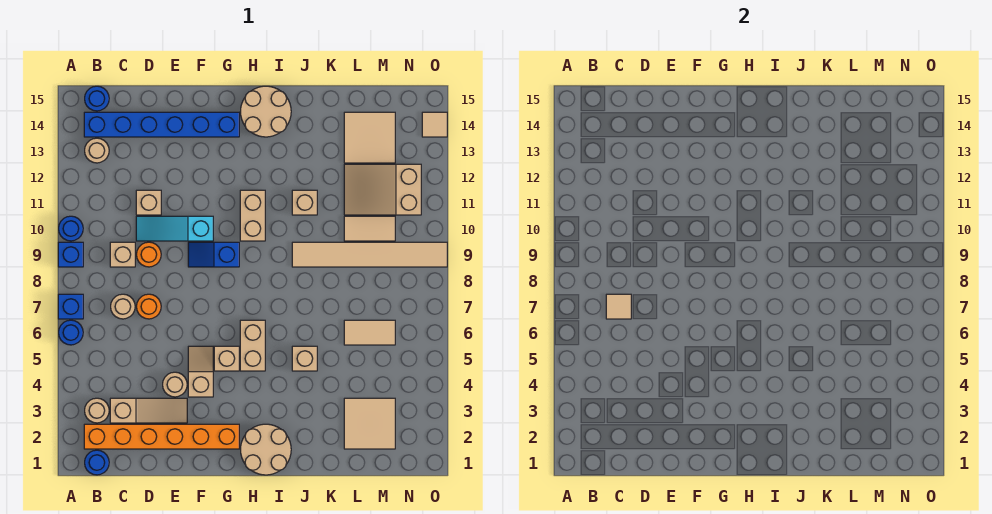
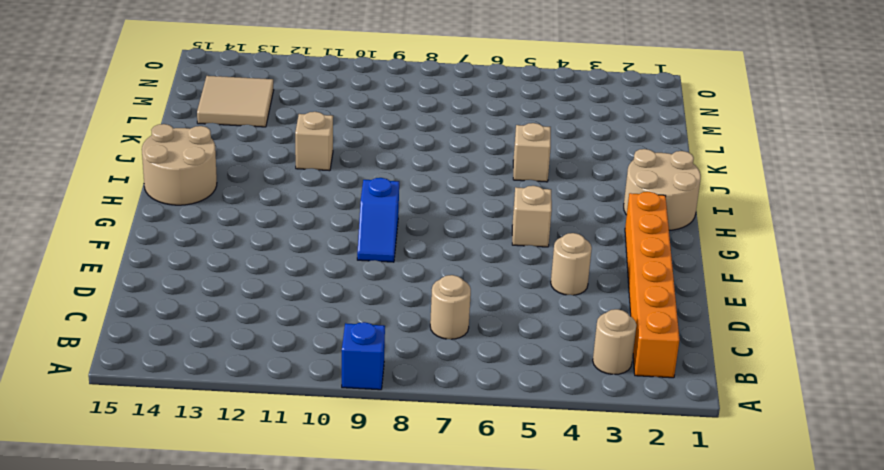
none -> blue round brick A6 level 1
none -> blue brick A7 level 1
none -> blue round brick A10 level 1
none -> blue round brick B1 level 1

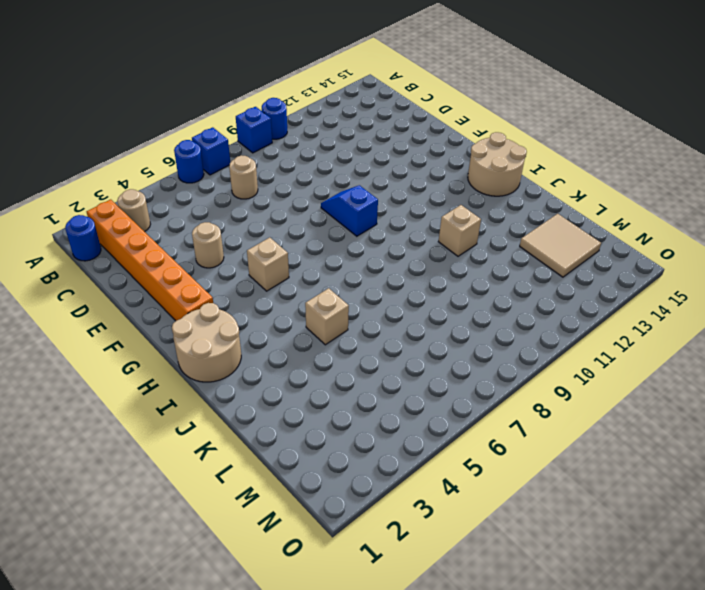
none -> tan round brick B13 level 1
none -> blue brick B14:G14 level 1
none -> blue round brick B15 level 1
none -> tan slope C3:E3 level 1 top C

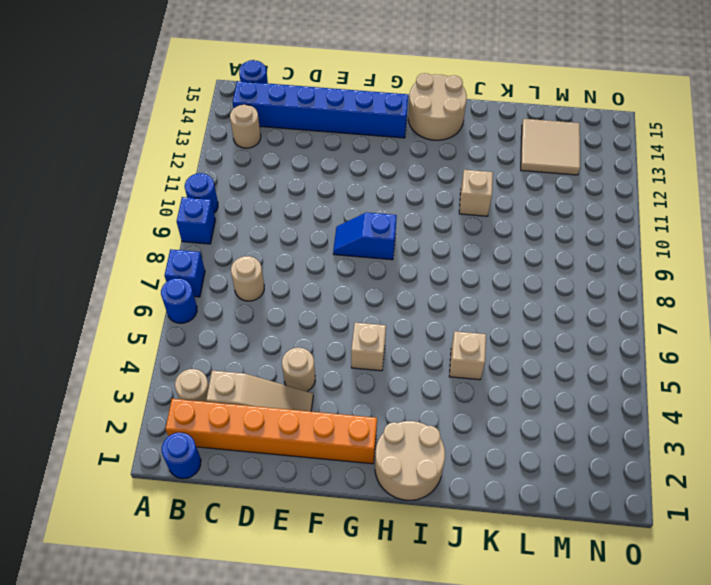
none -> tan brick C9 level 1
none -> orange round brick D7 level 1
none -> orange round brick D9 level 1
none -> cyan slope D10:F10 level 1 top F

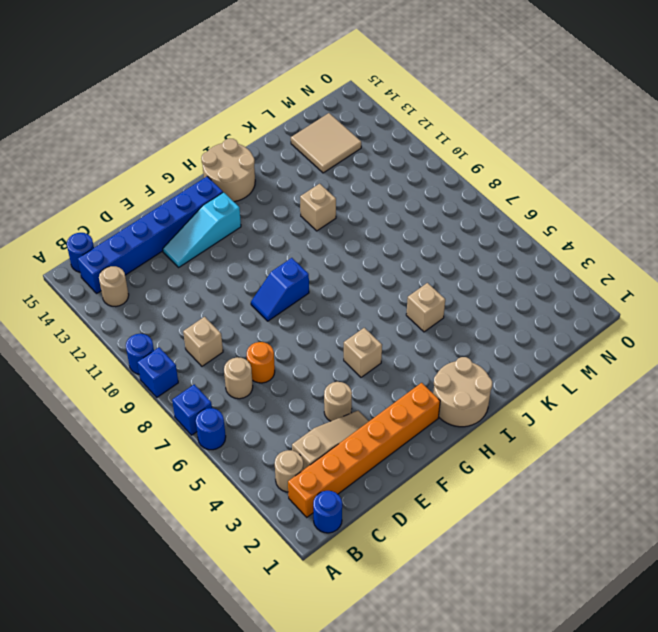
cyan slope E13:G13 level 1 top G -> cyan slope D10:F10 level 1 top F
none -> orange round brick D9 level 1
none -> tan brick D11 level 1
none -> tan slope F4:F5 level 1 top 4
none -> tan brick H5:H6 level 1

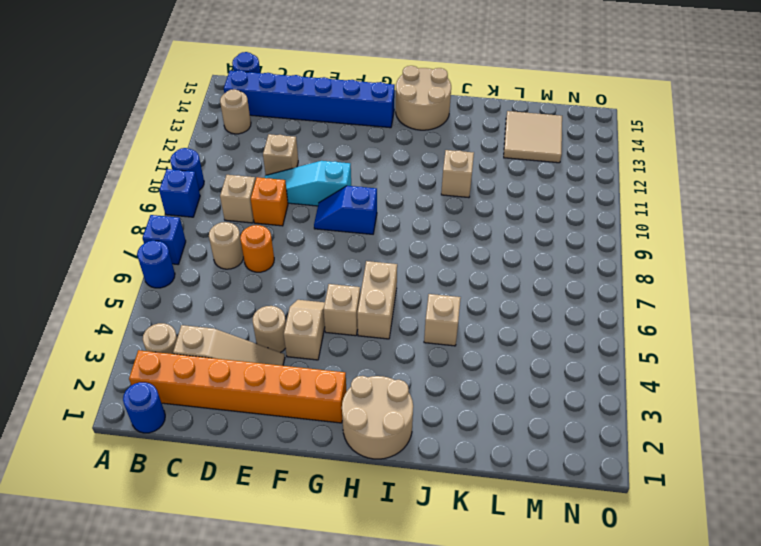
orange brick D9 level 1 -> orange round brick D9 level 1
none -> tan brick H10:H11 level 1
none -> tan tile J9:O9 level 1
none -> tan tile L2:M3 level 1
none -> tan tile L6:M6 level 1

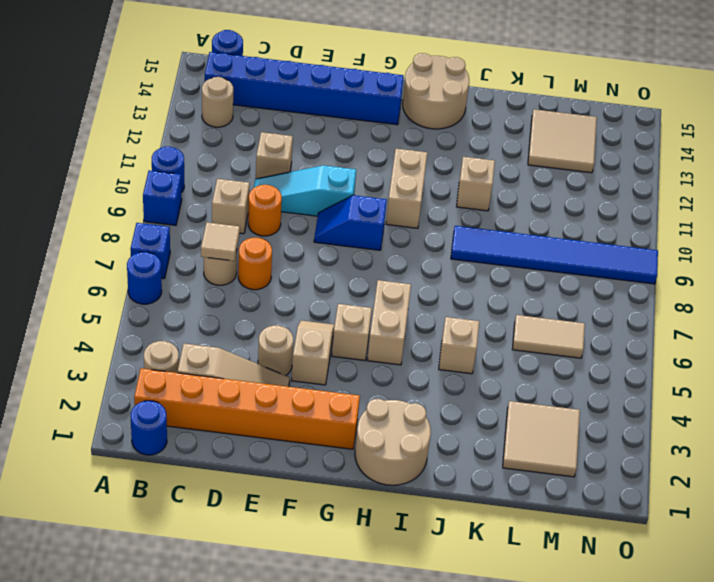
blue tile J9:O9 level 1 -> tan tile J9:O9 level 1
none -> tan tile L10:M10 level 1
none -> tan slope L11:N12 level 1 top N
none -> tan tile O14 level 1

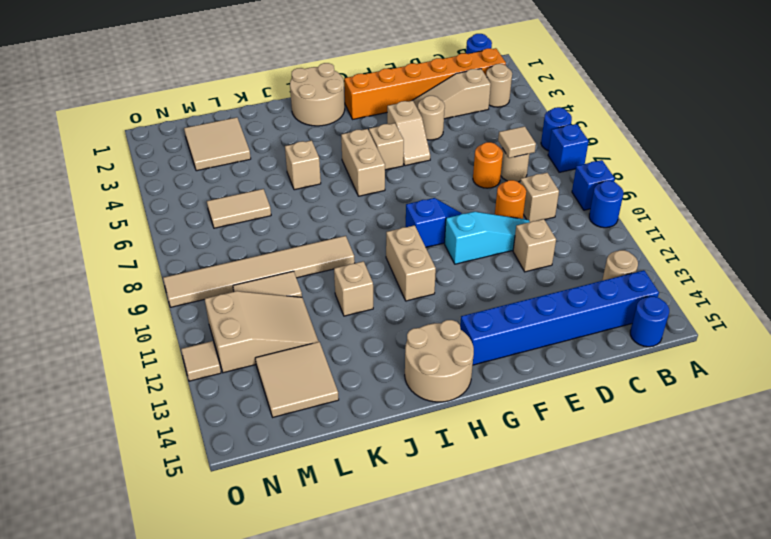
tan tile O12 level 1 -> tan tile O14 level 1

